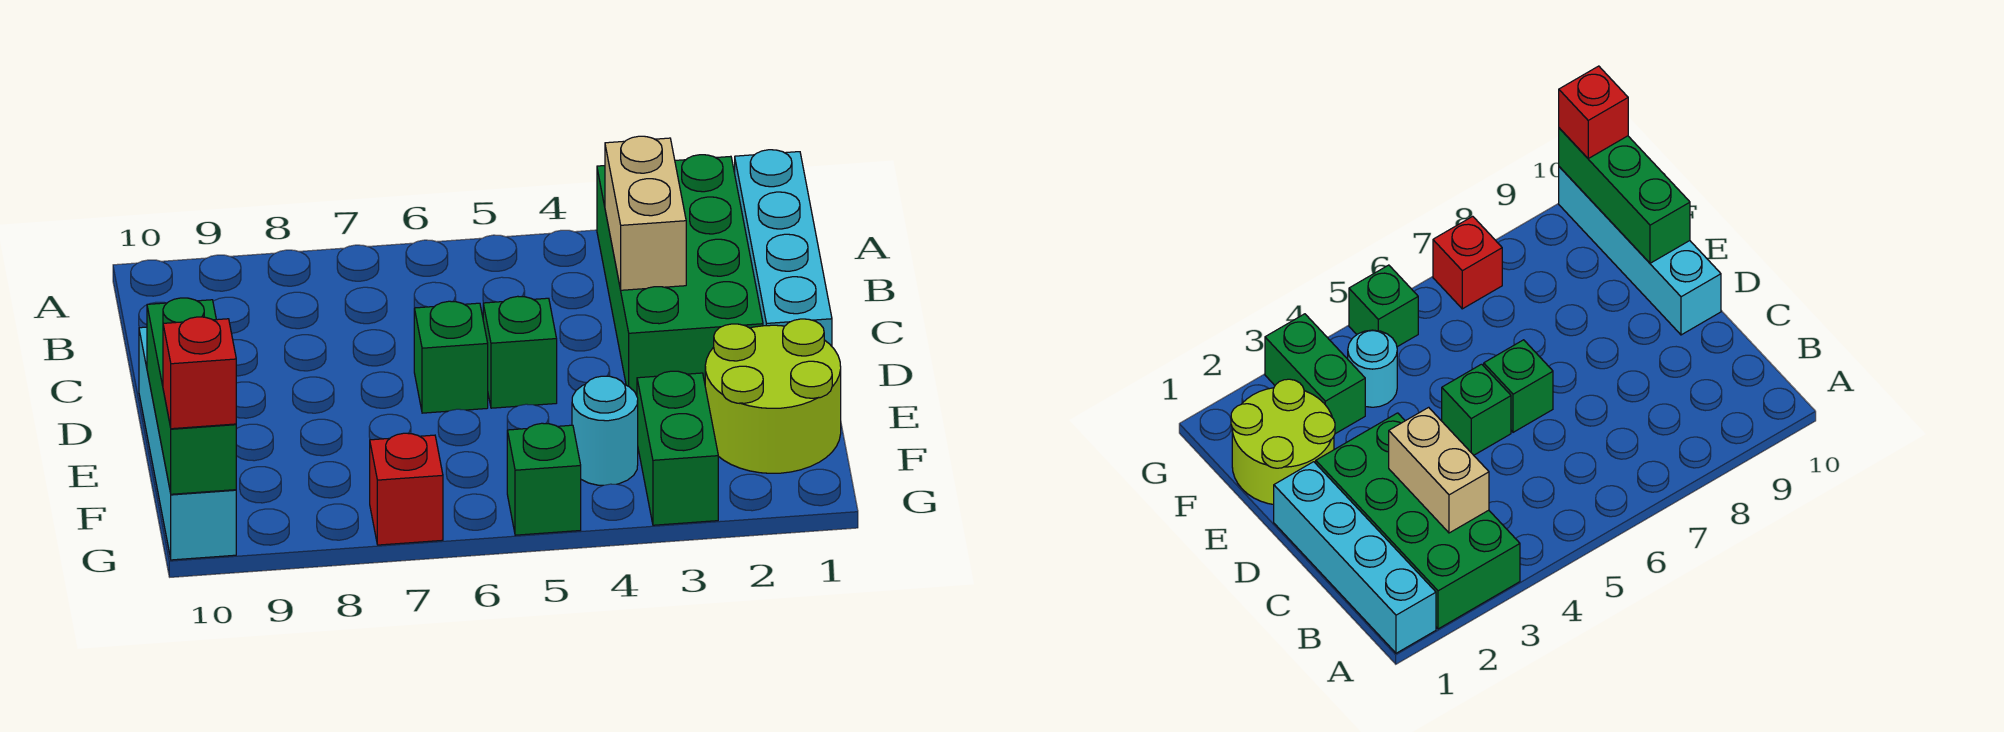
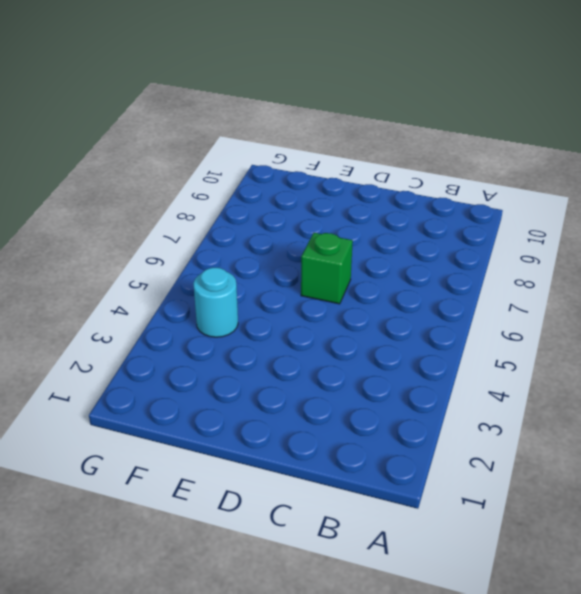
none -> cyan brick A1:D1 level 1
none -> green brick A2:D3 level 1
none -> green brick D5 level 1

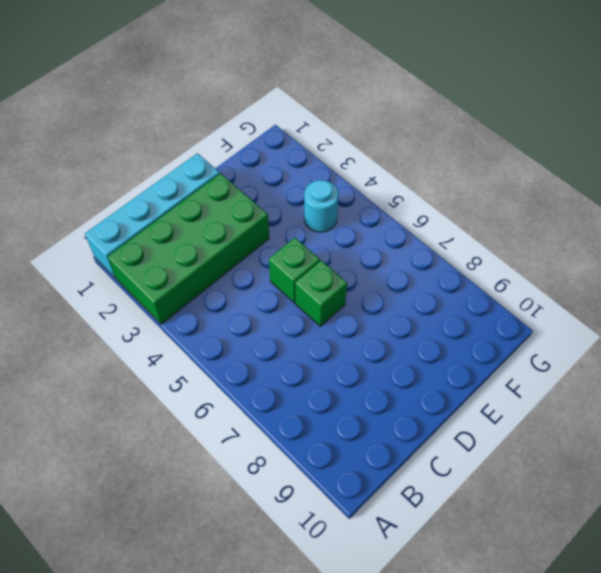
none -> cyan brick D10:G10 level 1
none -> lime round brick E1:F2 level 1
none -> green brick F3:G3 level 1

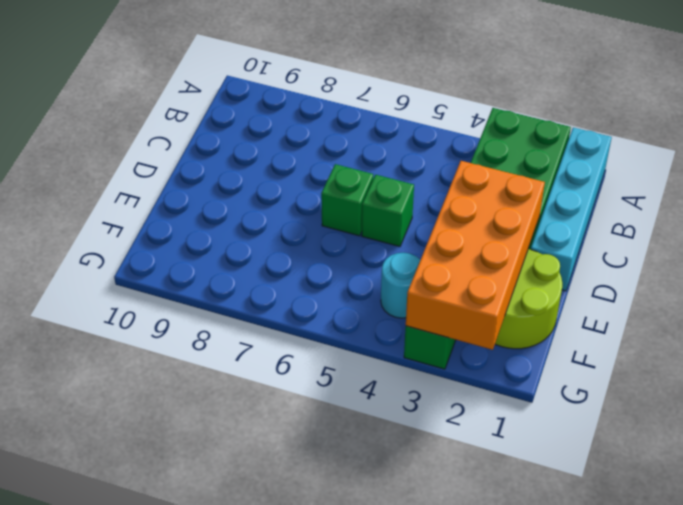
orange brick D2:G3 level 2 -> none
none -> cyan brick D10:G10 level 1
none -> green brick G5 level 1
none -> red brick G7 level 1

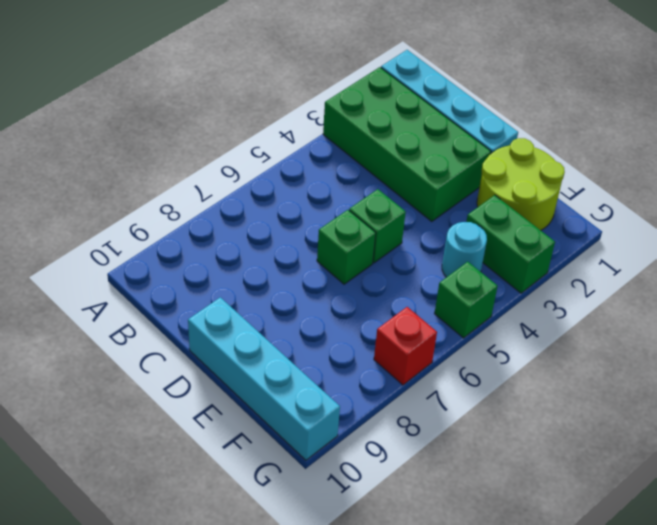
none -> tan brick B3:C3 level 2
none -> green brick E10:G10 level 2
none -> red brick G10 level 3

